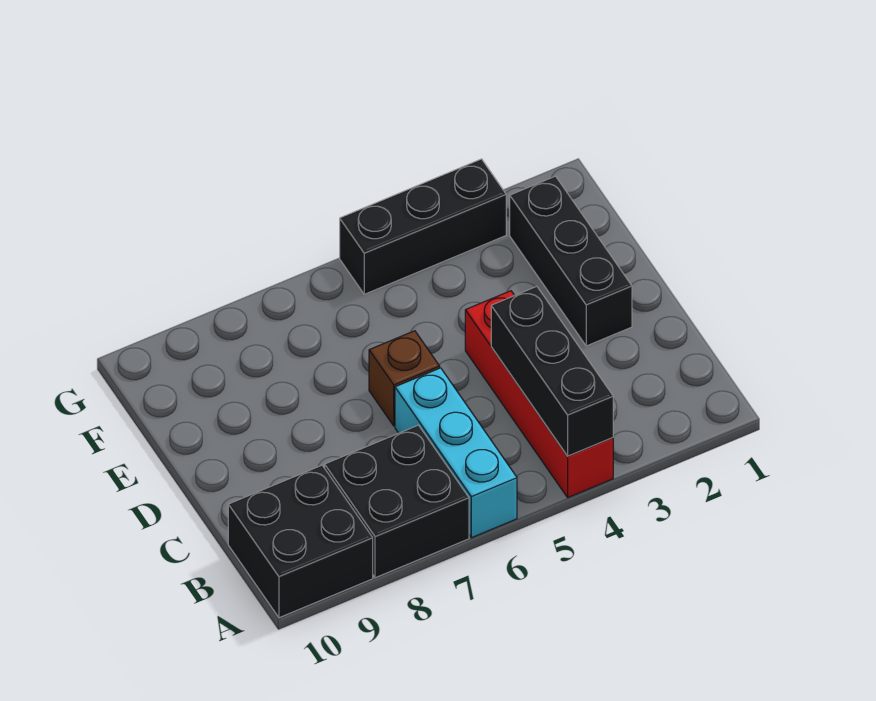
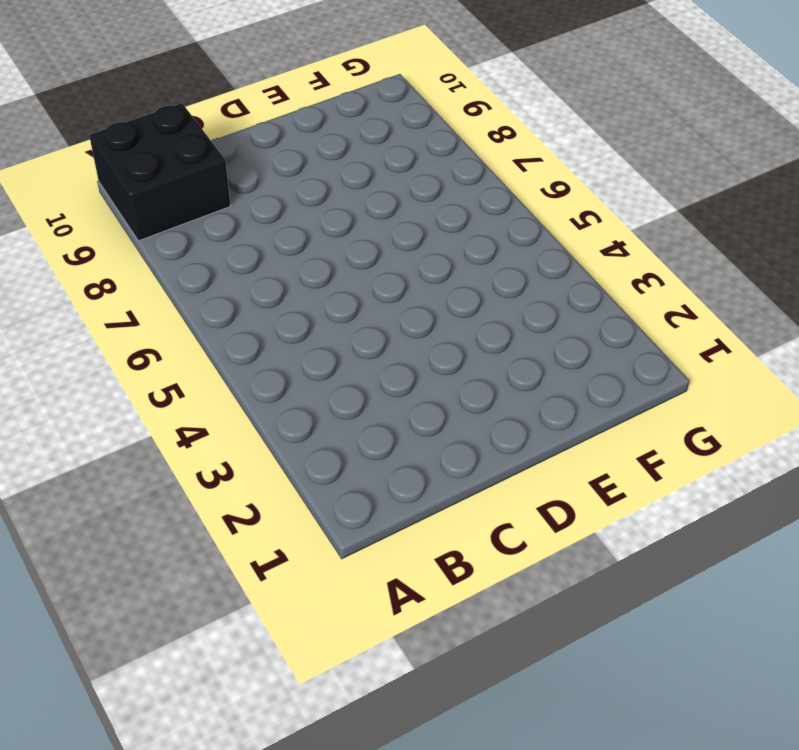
none -> red brick A4:D4 level 1
none -> cyan brick A6:C6 level 1

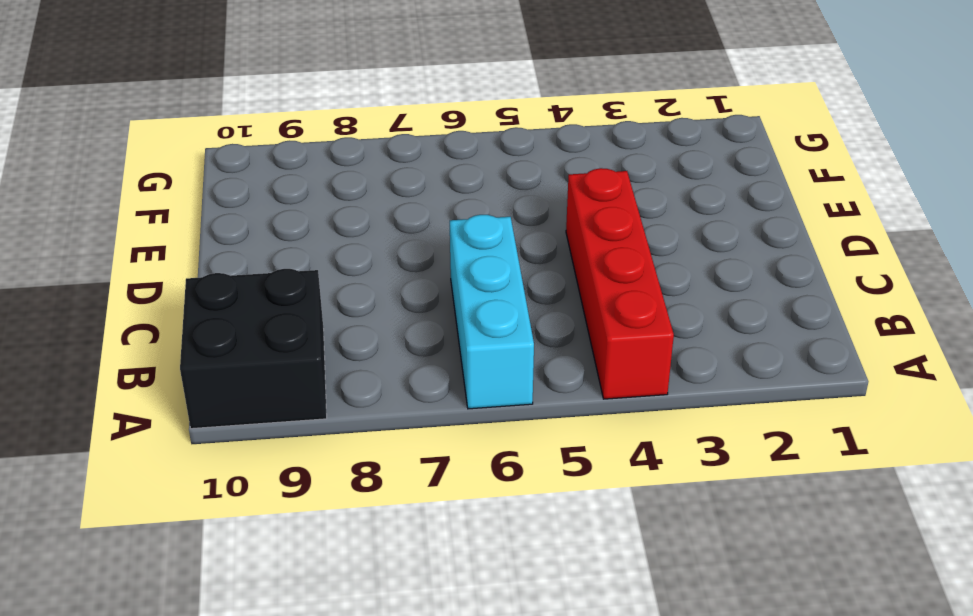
none -> black brick A7:B8 level 1
none -> black brick D2:F2 level 1

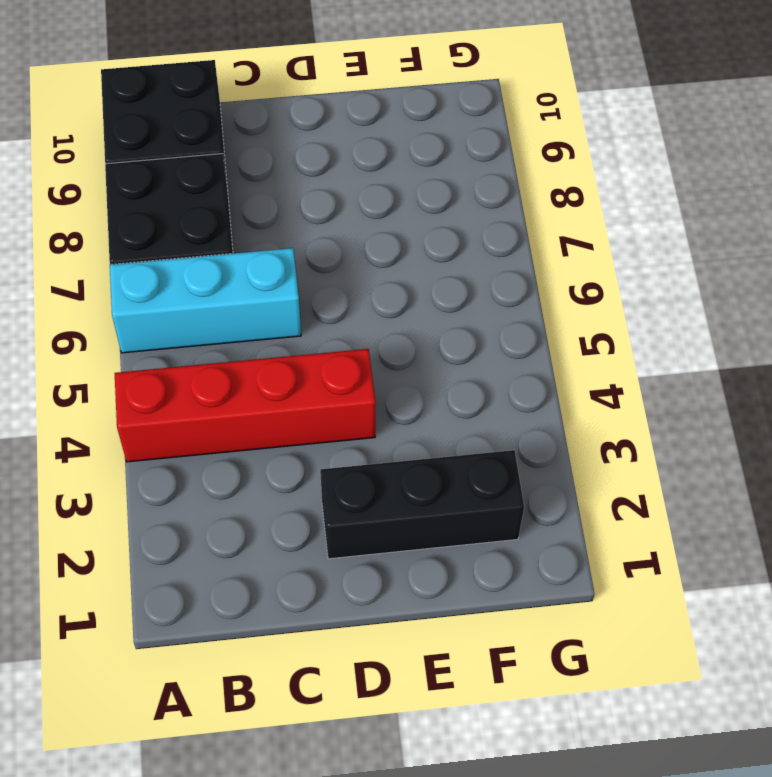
none -> brown brick D6 level 1
none -> black brick G3:G5 level 1

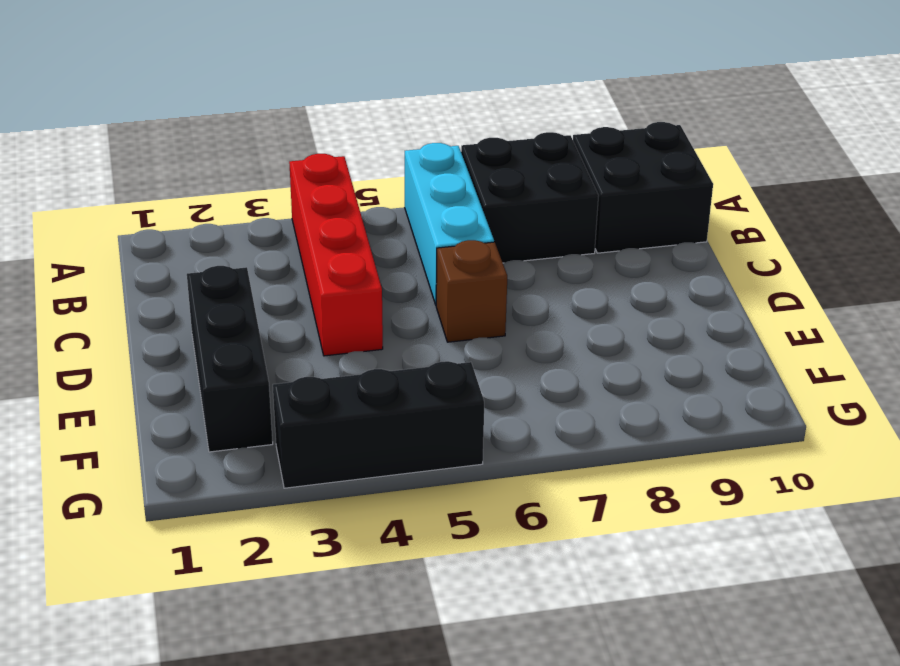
none -> black brick A4:C4 level 2

